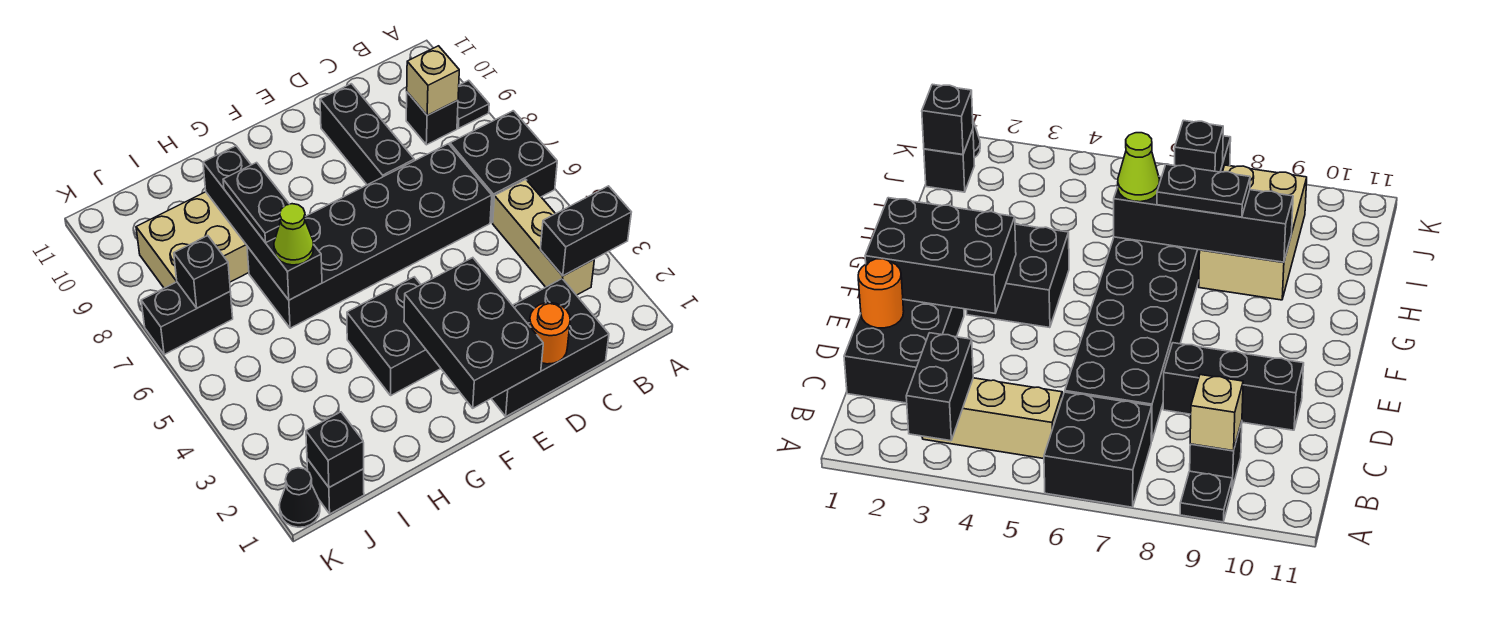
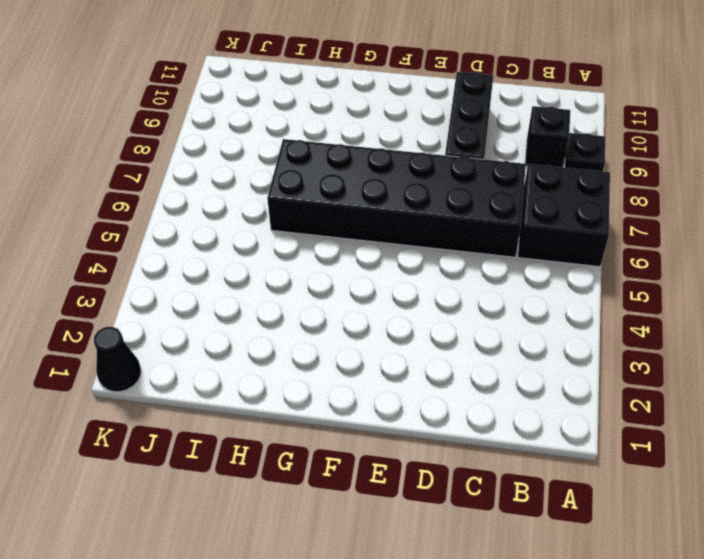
none -> tan brick B3:B5 level 1
none -> black brick C1:E2 level 1
none -> black brick F3:G4 level 1

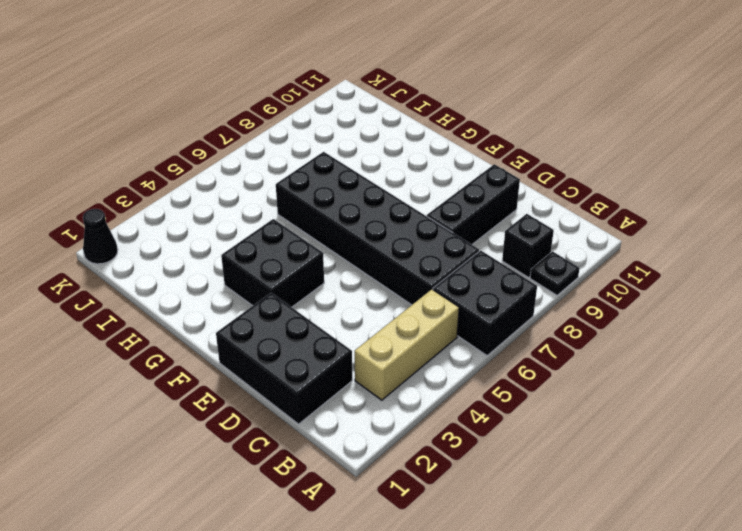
none -> tan brick H8:J9 level 1
none -> black brick J1 level 1
none -> black brick J7:K7 level 1

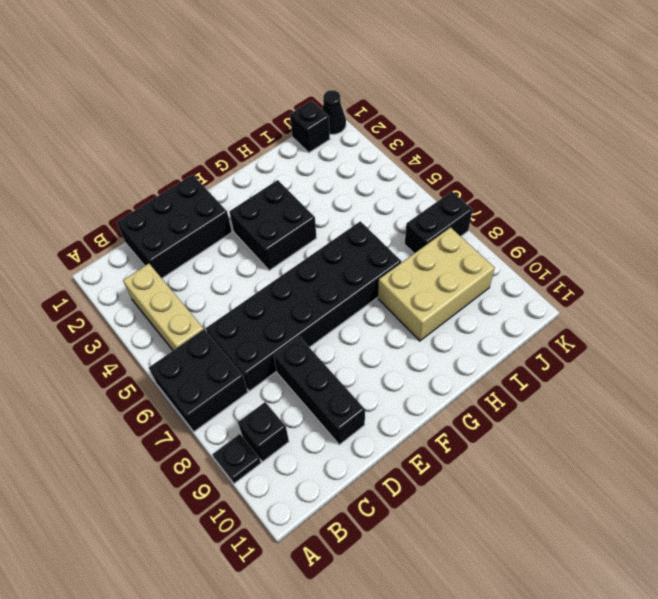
none -> black brick A3:B3 level 2
none -> tan brick B9 level 2
none -> orange round brick D1 level 2

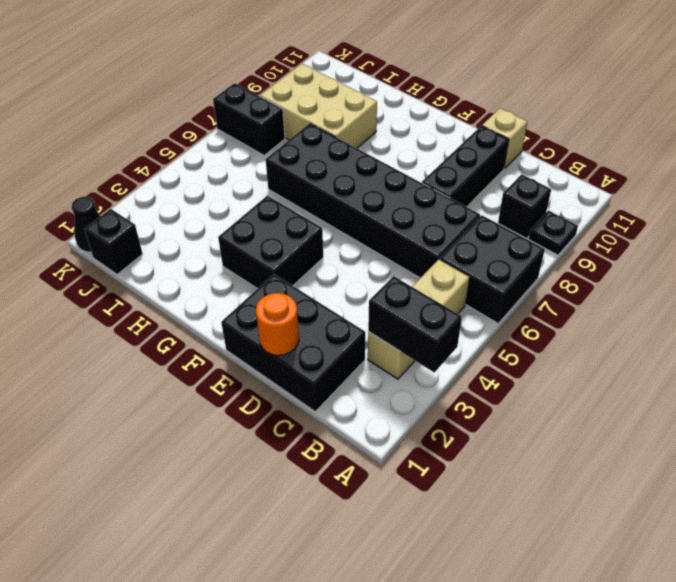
tan brick D11 level 1 -> tan brick B9 level 2
none -> black brick E1:F3 level 2
none -> black brick H6:H9 level 2
none -> black brick J1 level 2

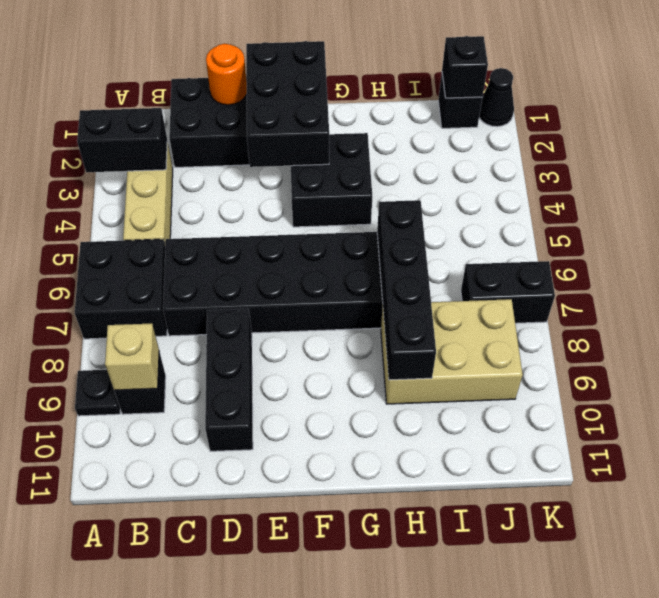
none -> black brick J7 level 2
none -> lime cone H6 level 3
none -> black plate H7:H8 level 3

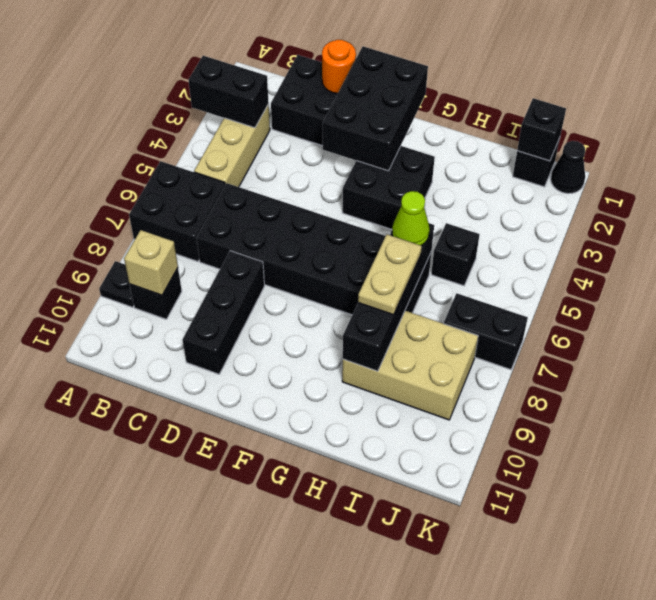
tan plate H7:H8 level 3 -> black plate H7:H8 level 3
black brick I5 level 1 -> black brick J7 level 2

